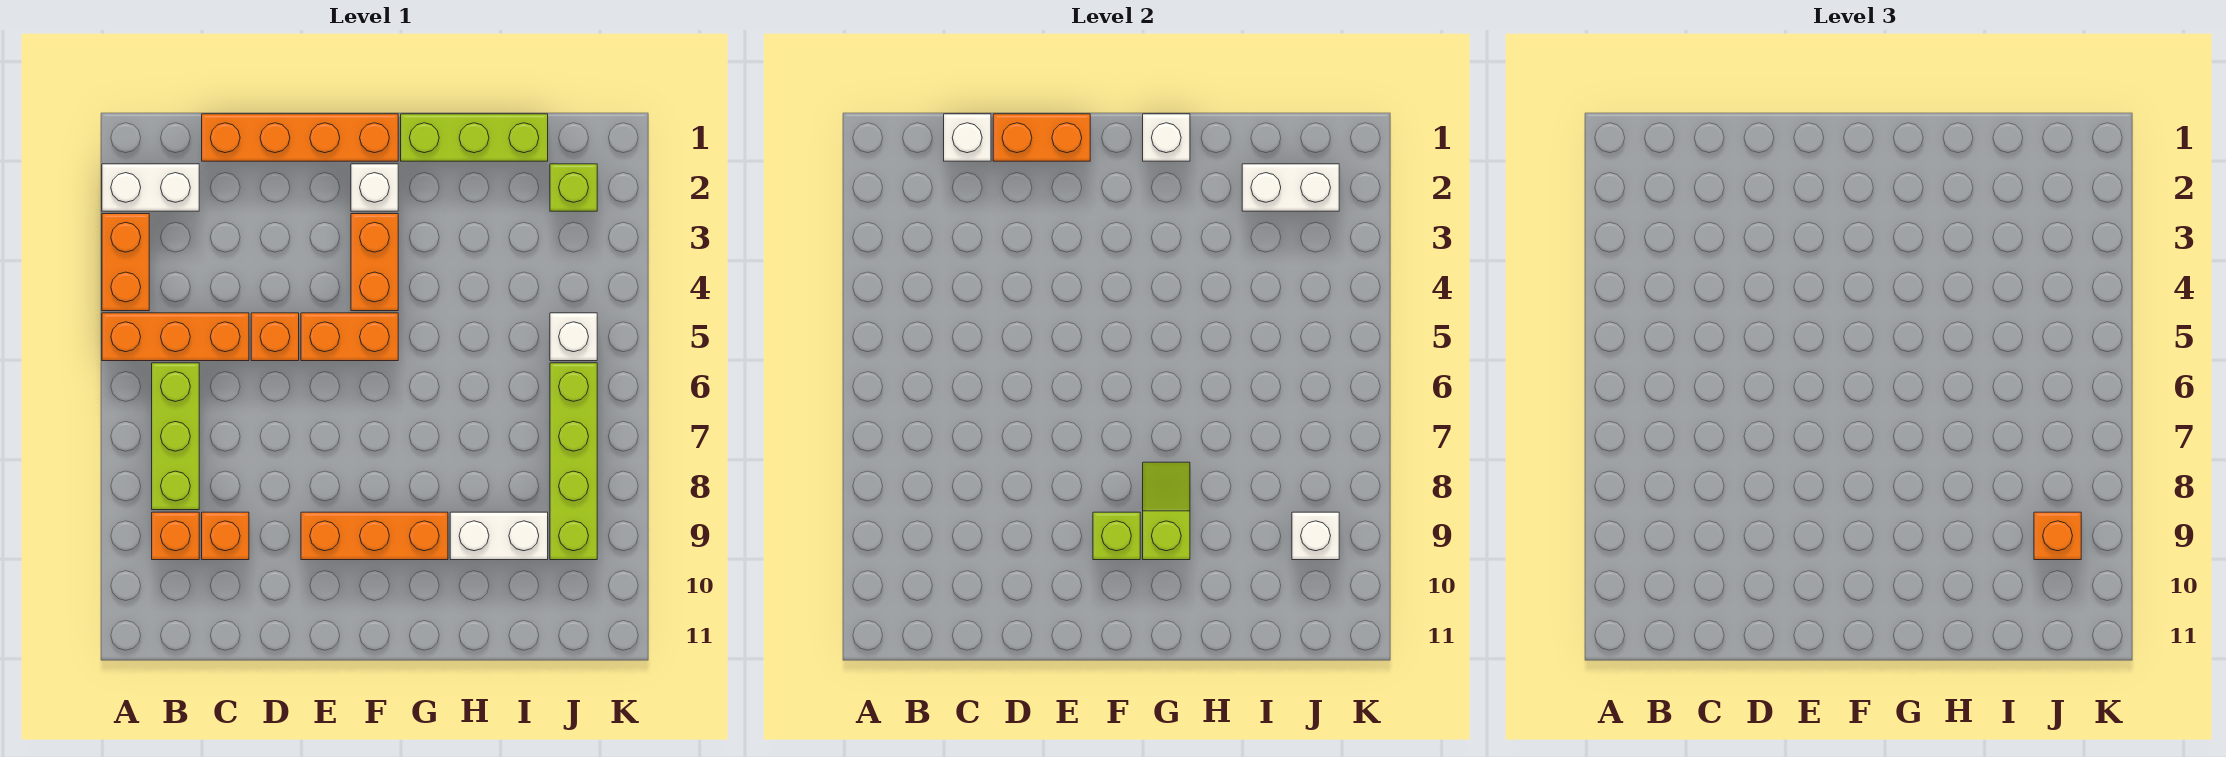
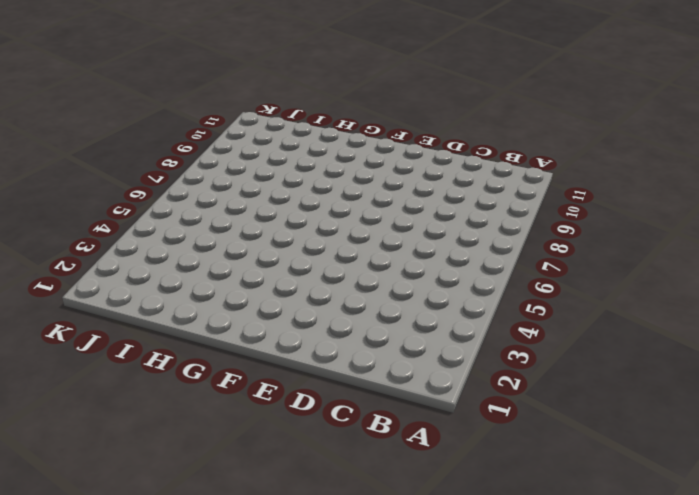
none -> white brick A2:B2 level 1
none -> orange brick A3:A4 level 1
none -> orange brick A5:C5 level 1

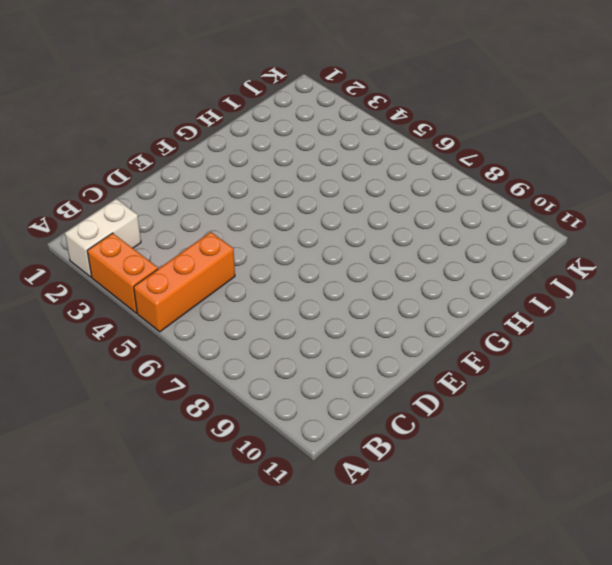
none -> lime brick B6:B8 level 1
none -> orange brick B9 level 1
none -> orange brick C1:F1 level 1

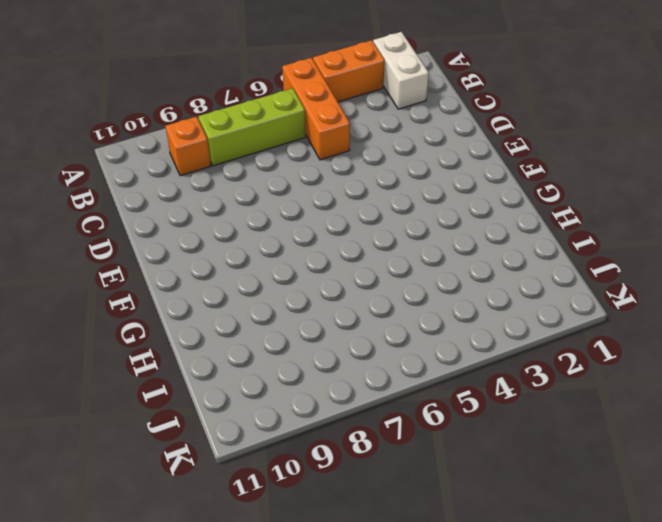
none -> orange brick C1:F1 level 1
none -> orange brick C9 level 1
none -> orange brick D5 level 1

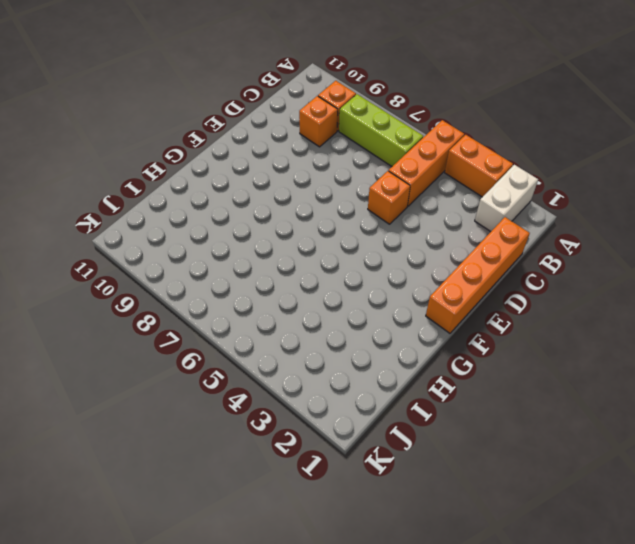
none -> orange brick E5:F5 level 1
none -> orange brick E9:G9 level 1
none -> white brick F2 level 1

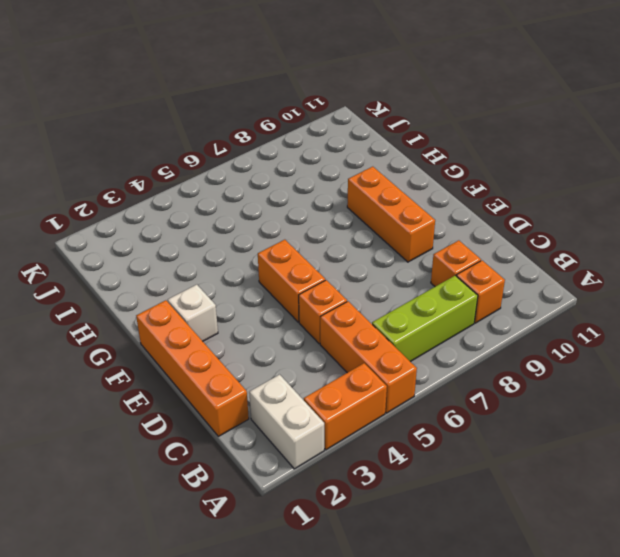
none -> orange brick F3:F4 level 1
none -> lime brick G1:I1 level 1
none -> white brick H9:I9 level 1

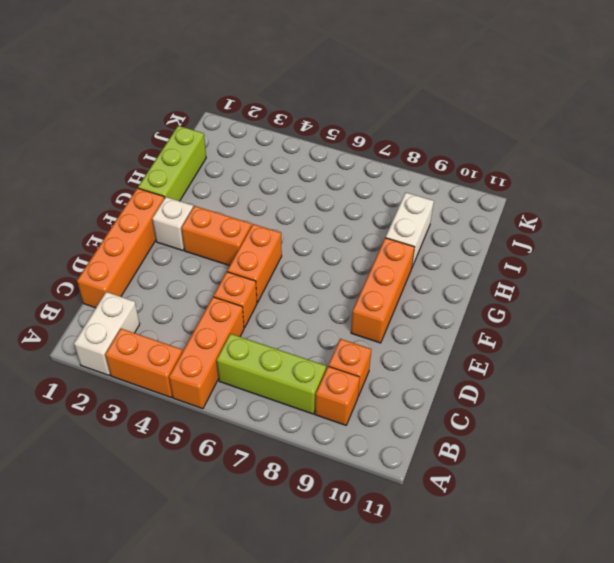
none -> lime brick J2 level 1
none -> white brick J5 level 1
none -> lime brick J6:J9 level 1

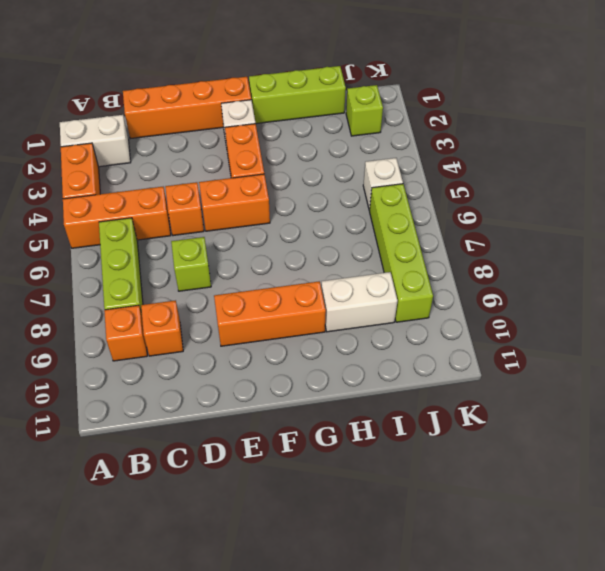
lime brick D7 level 1 -> lime brick F9 level 2
none -> white brick C1 level 2
none -> orange brick D1:E1 level 2
none -> white brick G1 level 2

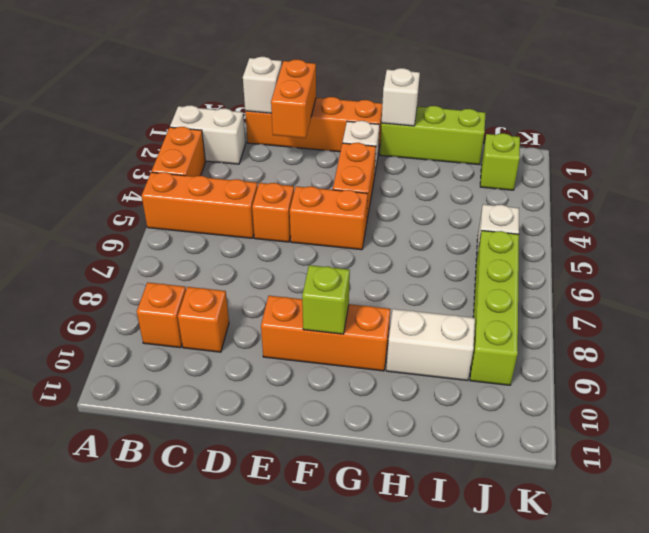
orange brick D1:D2 level 2 -> orange brick D1:E1 level 2
none -> lime brick B6:B8 level 1
none -> lime slope G8:G9 level 2 top 9
none -> white brick I2:J2 level 2

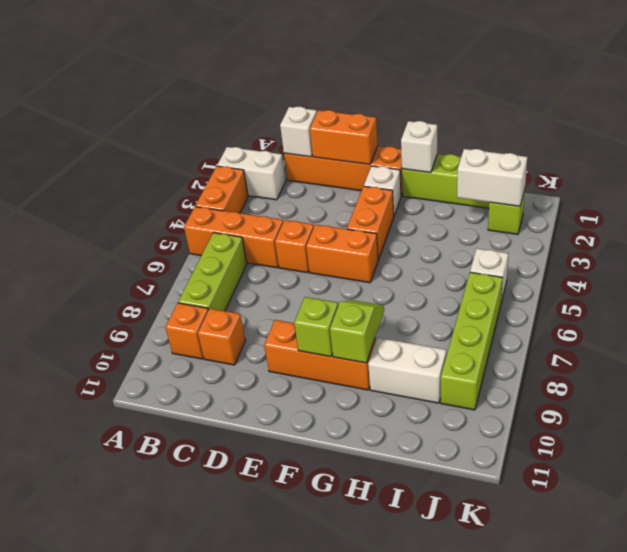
none -> white brick J9 level 2
none -> orange brick J9 level 3

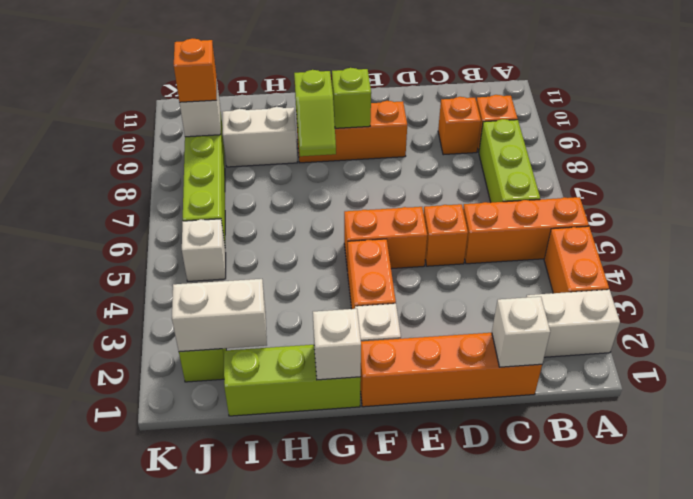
none -> orange brick D1:E1 level 2

